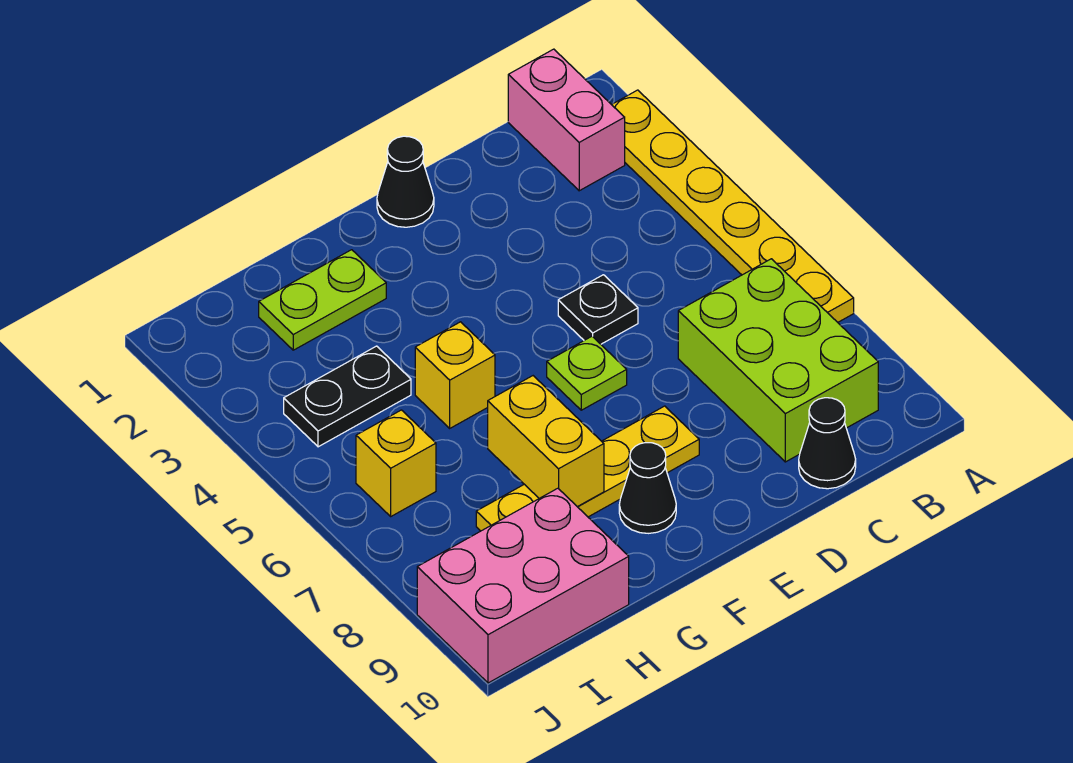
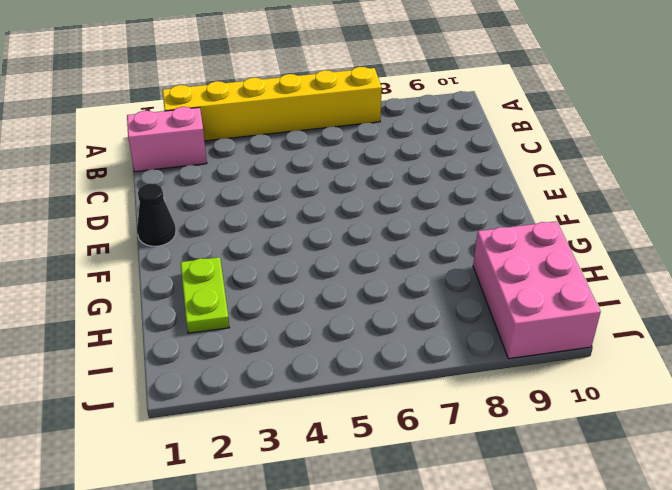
yellow brick A2:A7 level 1 -> yellow plate A2:A7 level 1
none -> lime brick B7:C9 level 1
none -> black cone C10 level 1
none -> black plate D5 level 1

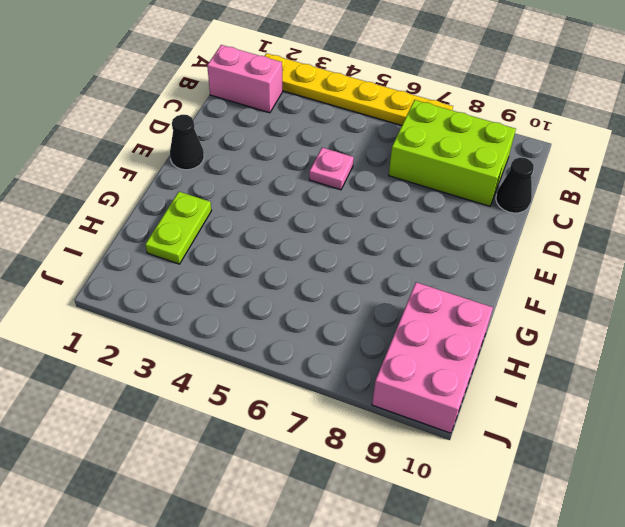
pink plate D5 level 1 -> black plate D5 level 1
none -> lime plate E6 level 1
none -> yellow plate E8:H8 level 1
none -> black cone F9 level 1

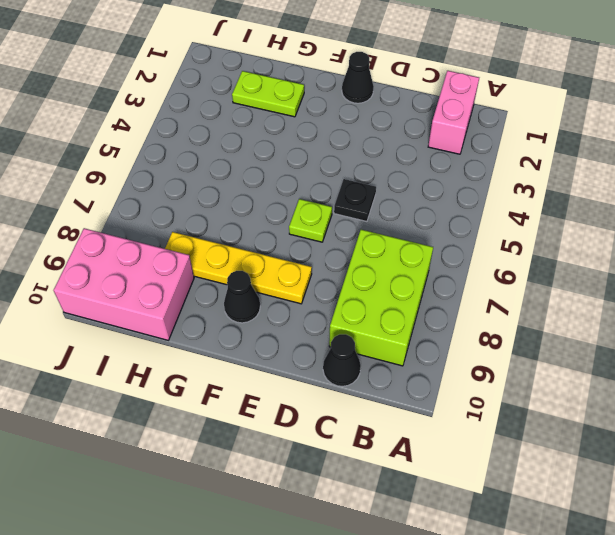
none -> yellow plate A2:A7 level 1
none -> yellow brick G5 level 1
none -> black plate H4:I4 level 1

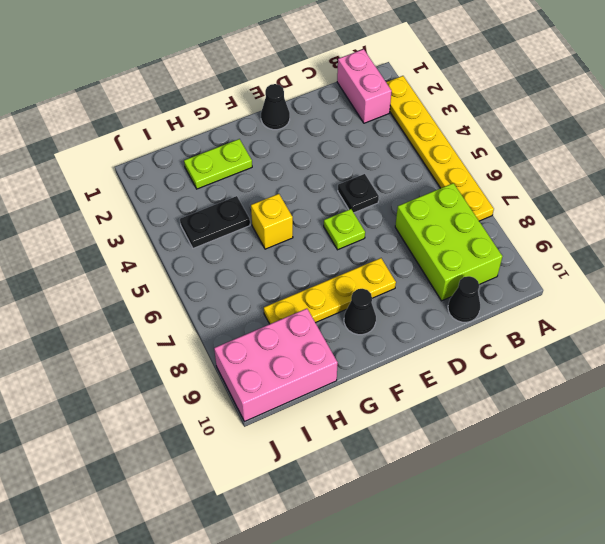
none -> yellow brick I6 level 1
none -> yellow brick G7:G8 level 2

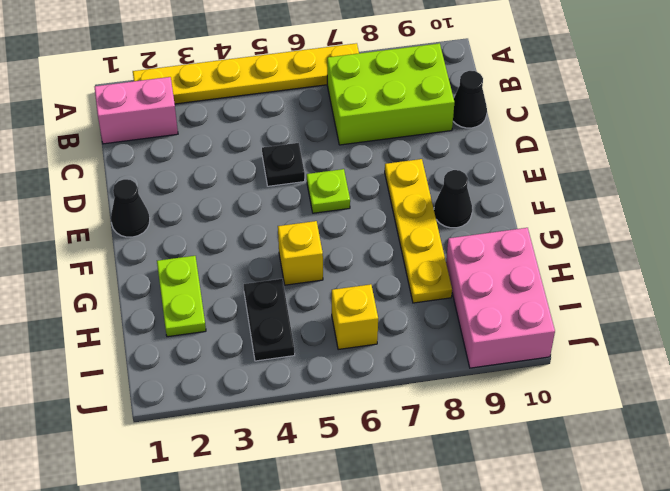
none -> yellow brick G7:G8 level 2

